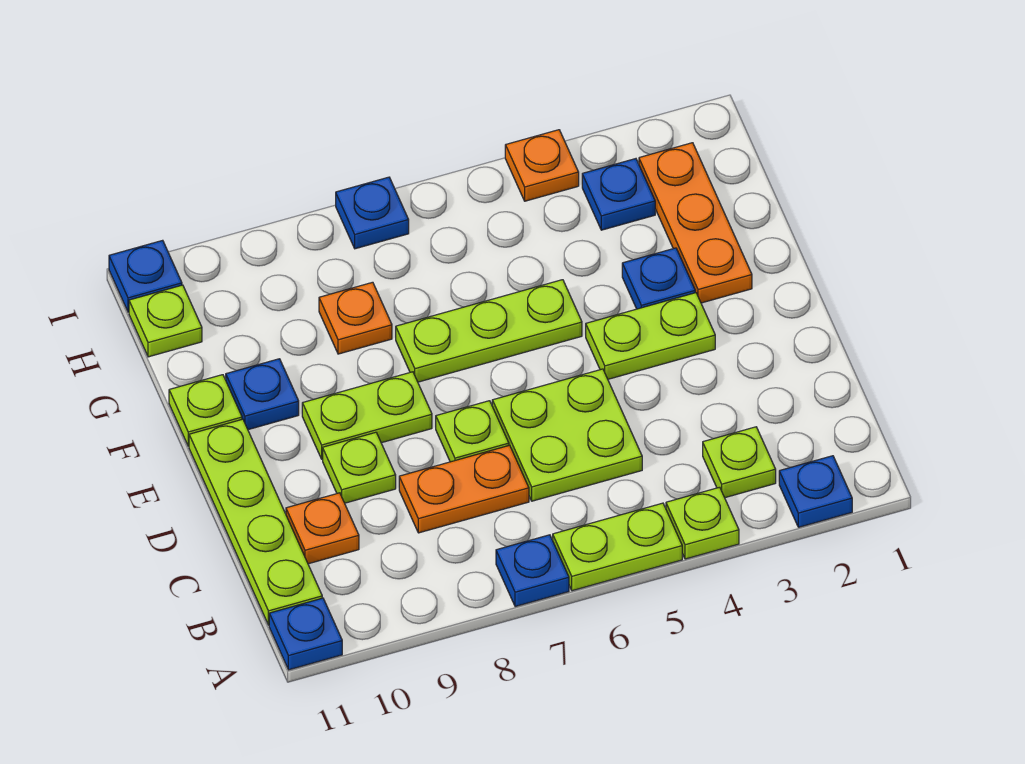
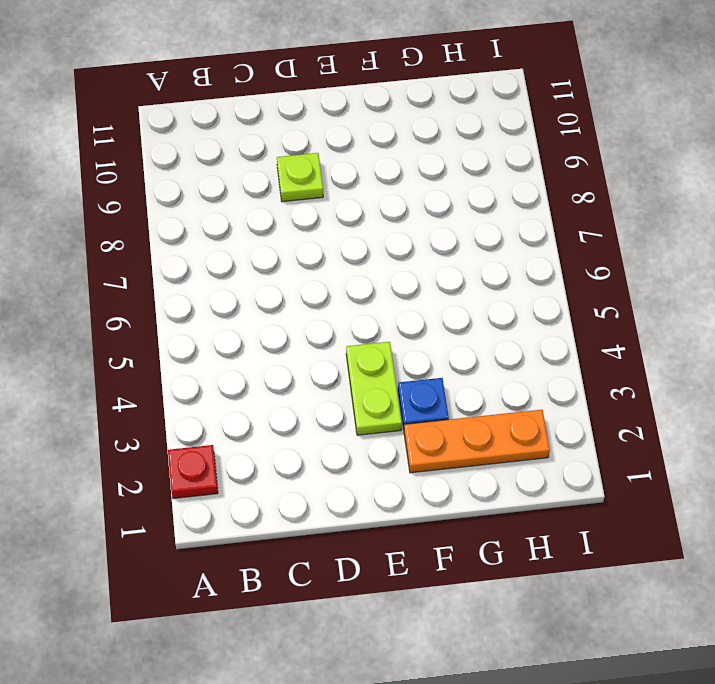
red plate A2 level 1 -> blue plate A2 level 1
none -> lime plate A4 level 1
none -> lime plate A5:A6 level 1
none -> blue plate A7 level 1

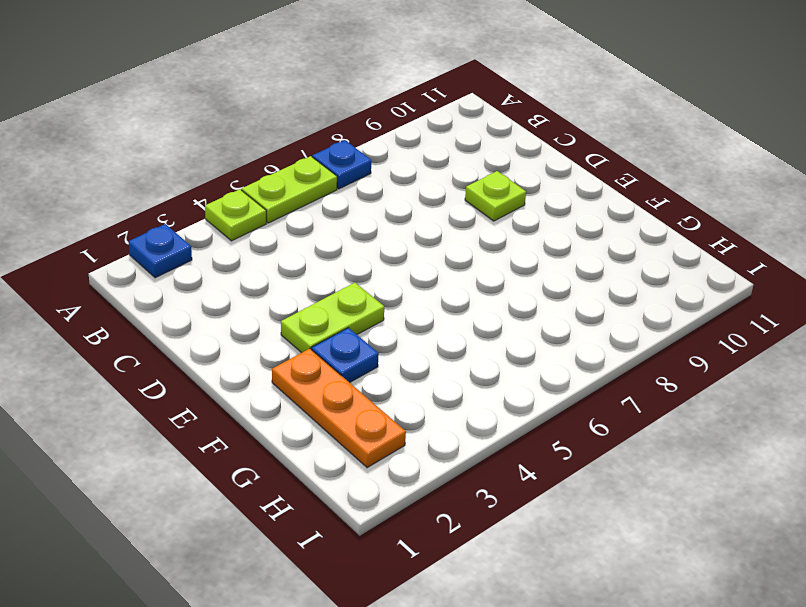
none -> blue plate A11 level 1
none -> lime plate B3 level 1
none -> lime plate B11:E11 level 1

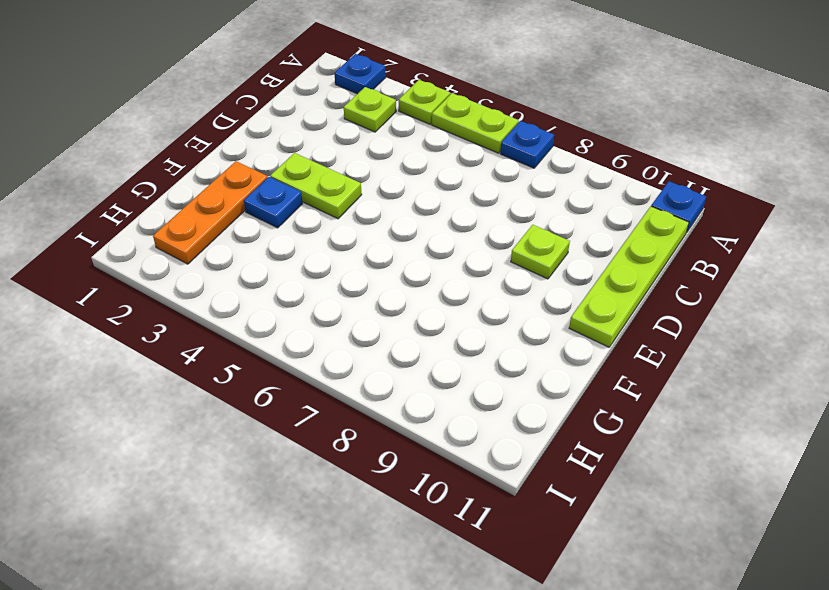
none -> lime plate C5:D6 level 1
none -> orange plate C7:C8 level 1
none -> orange plate C10 level 1

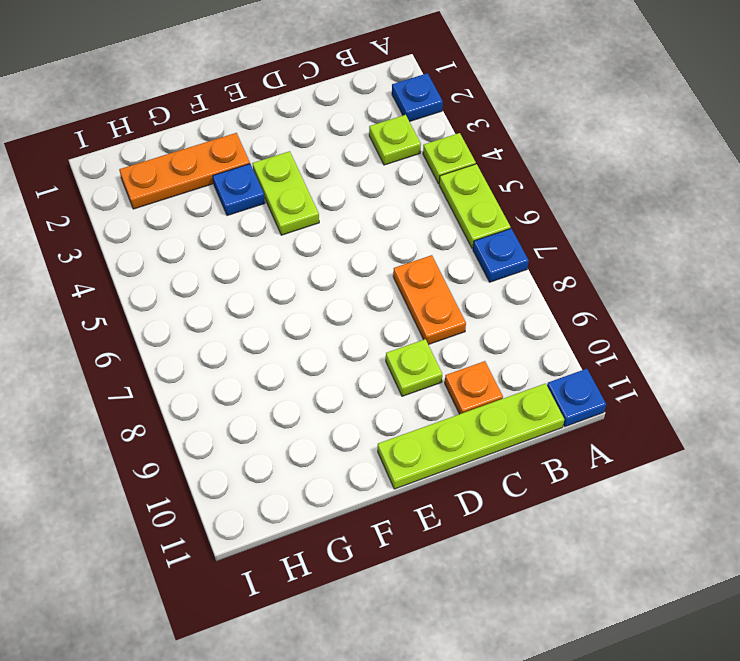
none -> lime plate C5:D6 level 1
none -> lime plate D7 level 1
none -> lime plate E8:E9 level 1

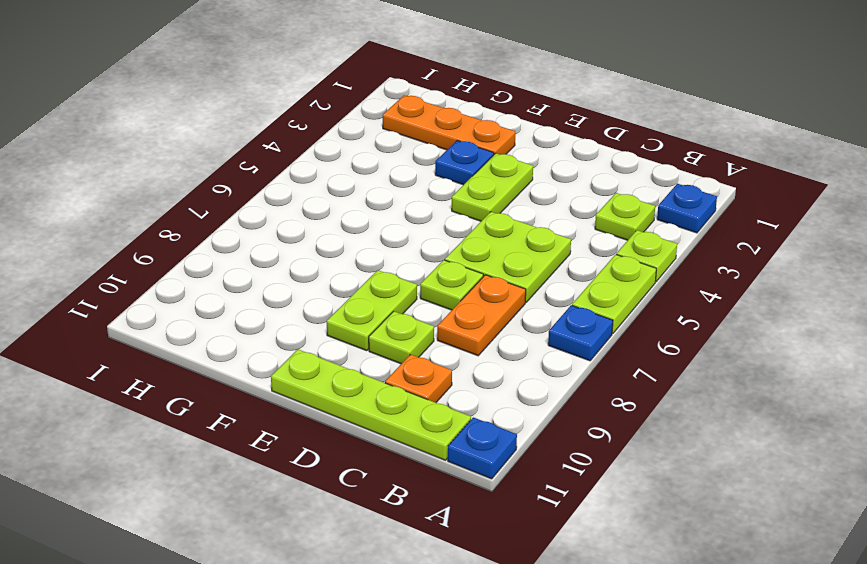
none -> lime plate F5:F7 level 1
none -> blue plate F10 level 1
none -> lime plate F11 level 1

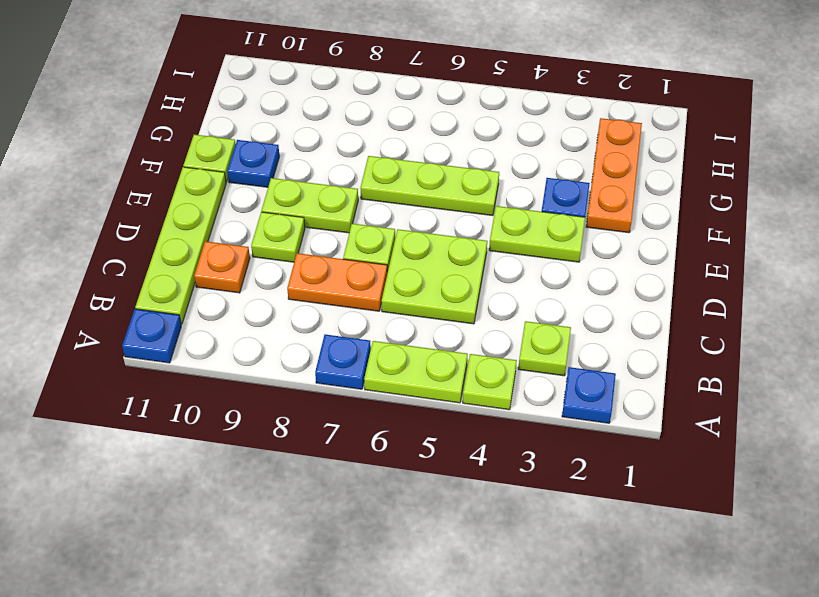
none -> orange plate G8 level 1
none -> blue plate H3 level 1
none -> lime plate H11 level 1

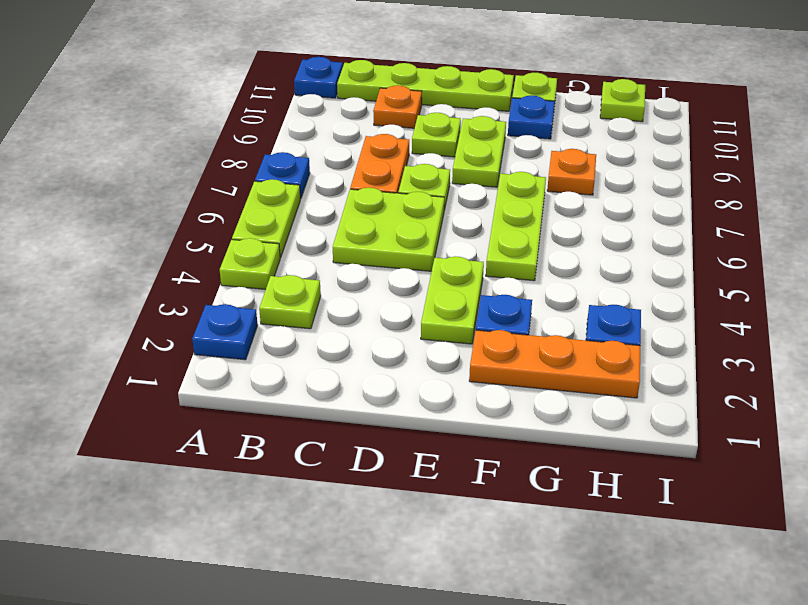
none -> orange plate I4 level 1
none -> blue plate I7 level 1
none -> blue plate I11 level 1

